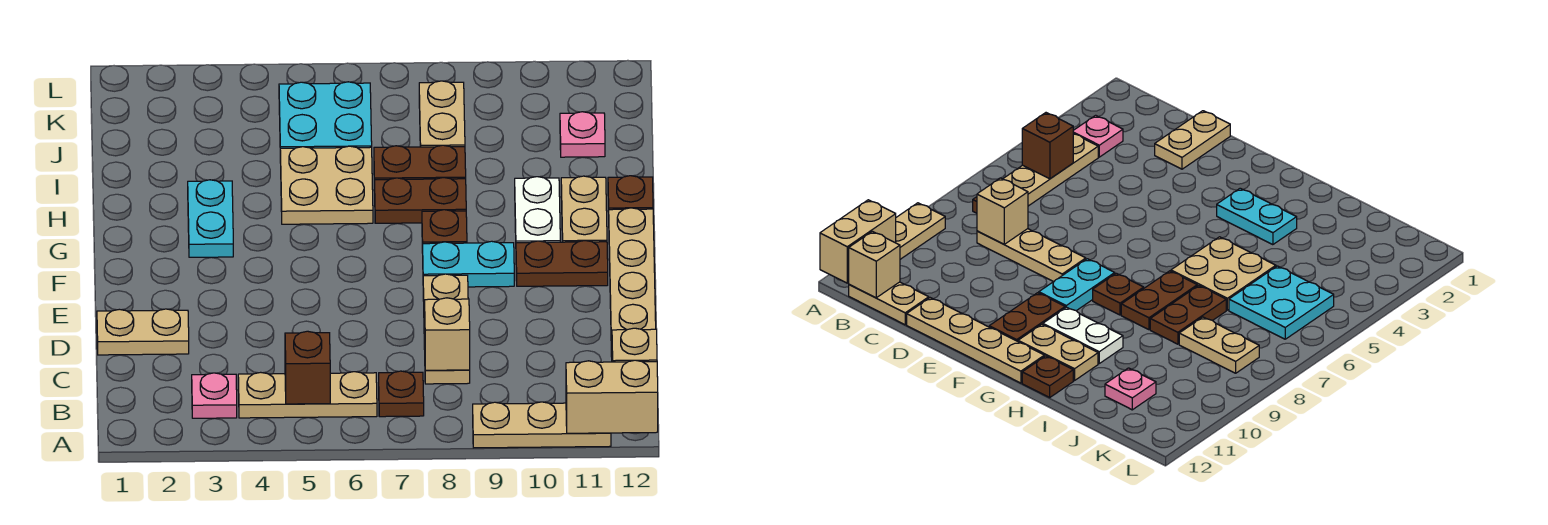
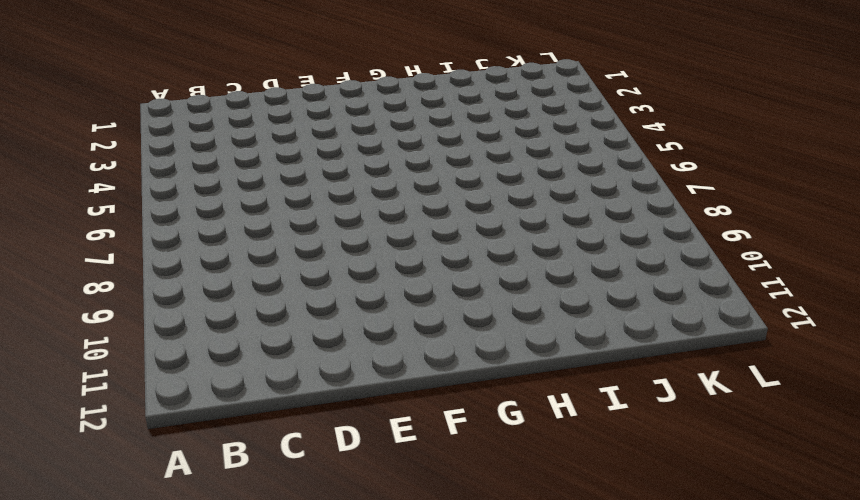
none -> tan plate A9:A11 level 1
none -> pink plate B3 level 1
none -> tan plate B4:B6 level 1

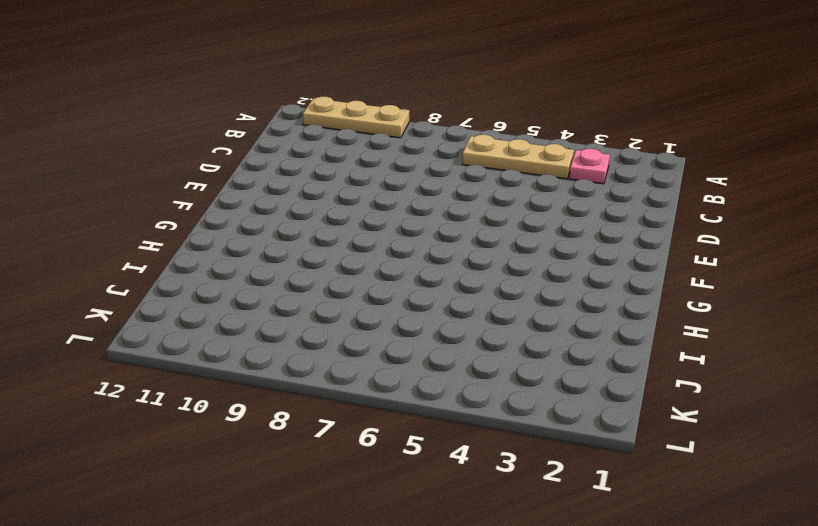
none -> brown plate B7 level 1
none -> tan plate B12:C12 level 1
none -> tan plate C8:E8 level 1

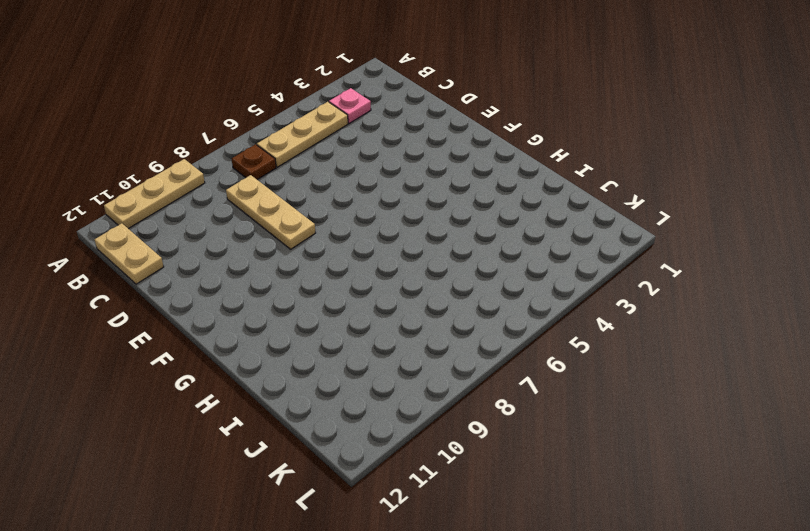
none -> tan plate D1:D2 level 1
none -> tan plate D12:G12 level 1
none -> cyan plate F8:F9 level 1

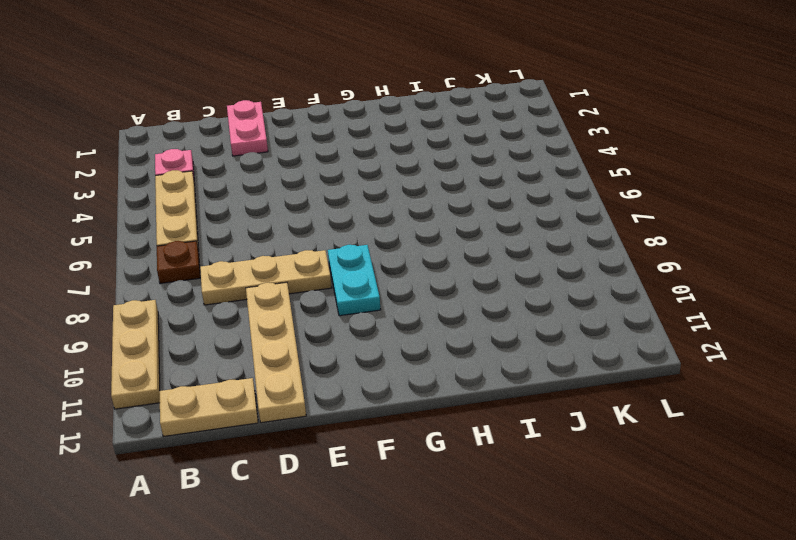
pink plate D1:D2 level 1 -> tan plate D1:D2 level 1
tan plate D9:D12 level 1 -> tan plate D12:G12 level 1
none -> brown plate F10:F11 level 1
none -> cyan plate G3:H3 level 1
none -> brown plate G8 level 1

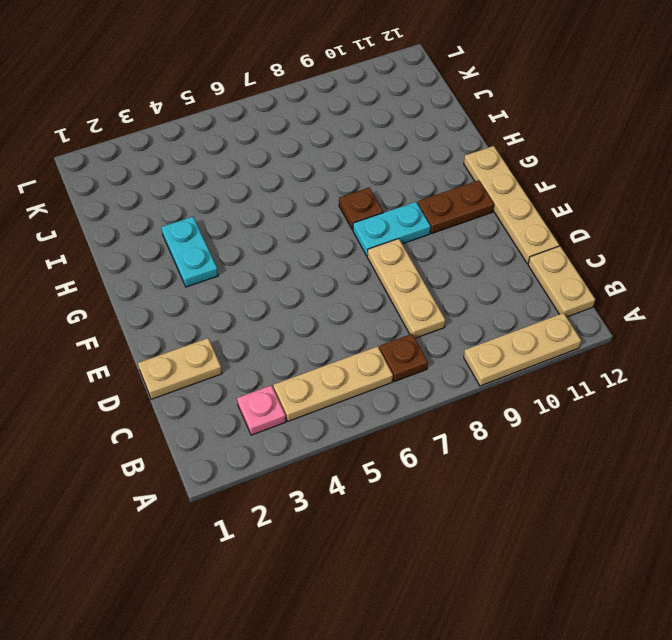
none -> white plate G10:H10 level 1
none -> tan plate G11:H11 level 1
none -> tan plate H5:I6 level 1

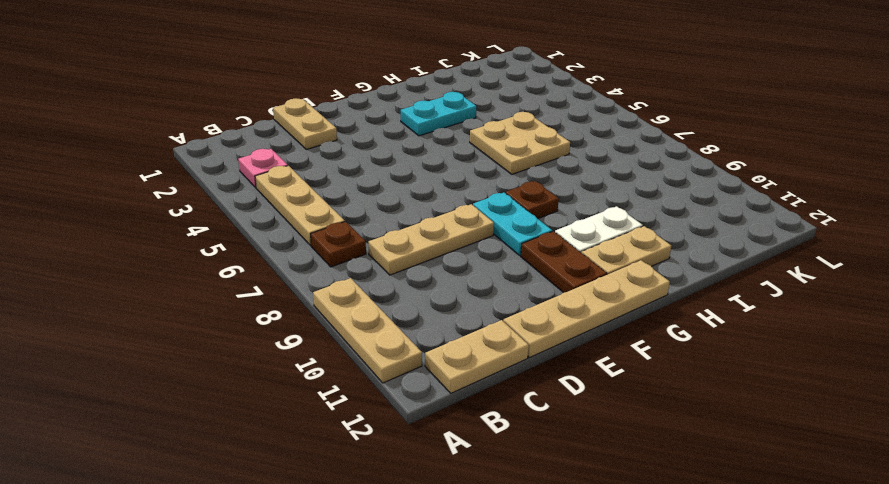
none -> brown plate H7:H8 level 1
none -> brown plate H12 level 1
none -> brown plate I7:I8 level 1

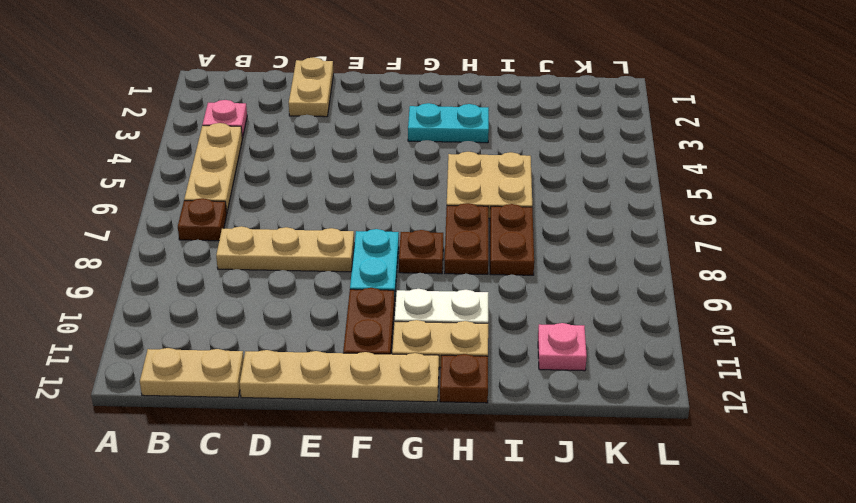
none -> tan plate A9:A11 level 1
none -> cyan plate J5:K6 level 1
none -> tan plate J8:K8 level 1

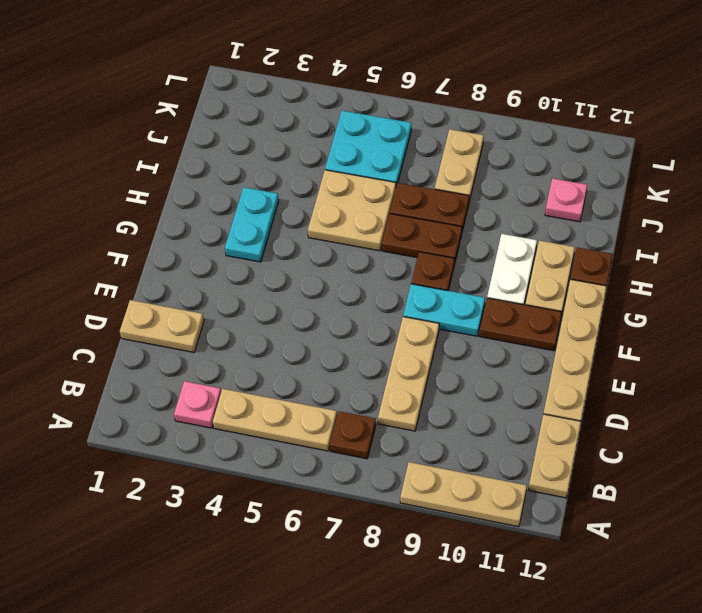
none -> tan brick A11:A12 level 2
none -> brown brick B5 level 2
none -> tan brick B12 level 2

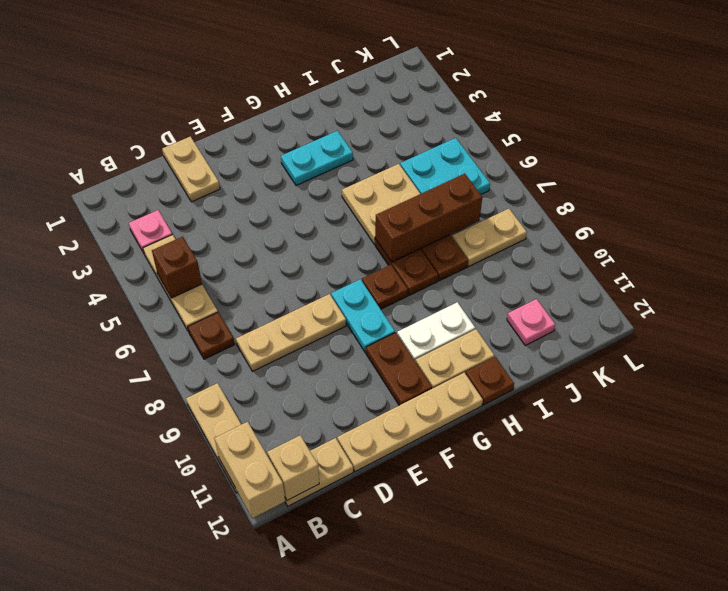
brown brick H7:J7 level 2 -> none
none -> tan brick C8 level 2

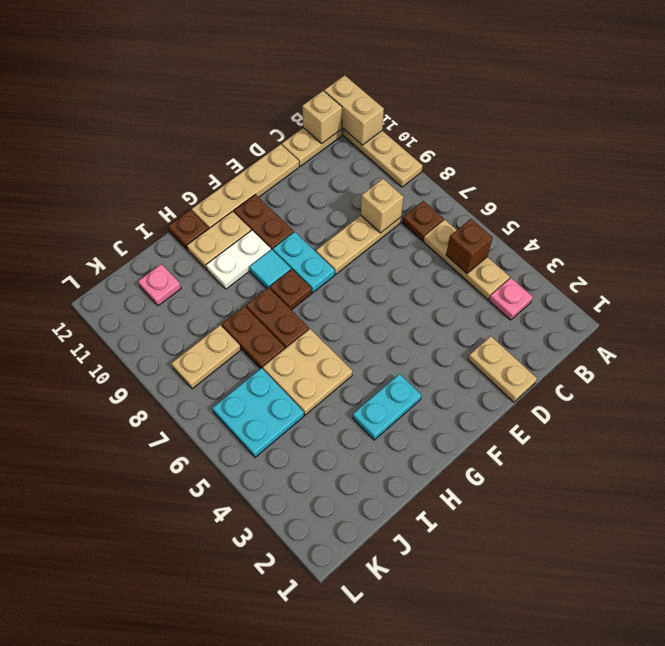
cyan tile G9 level 1 -> none

